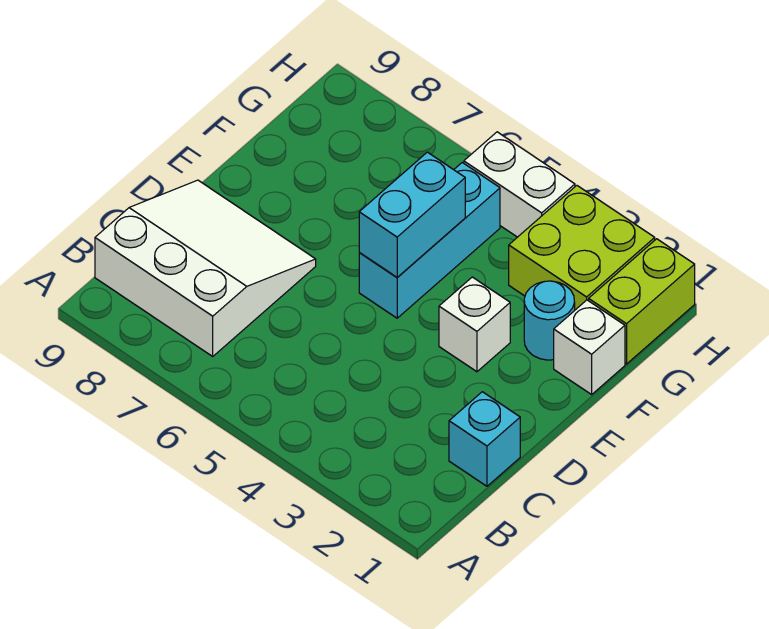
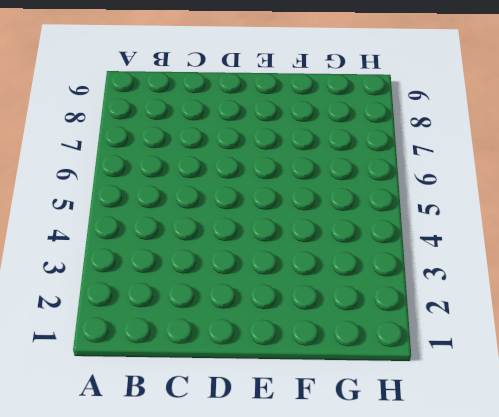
none -> white slope B7:D9 level 1 top B
none -> cyan brick C1 level 1

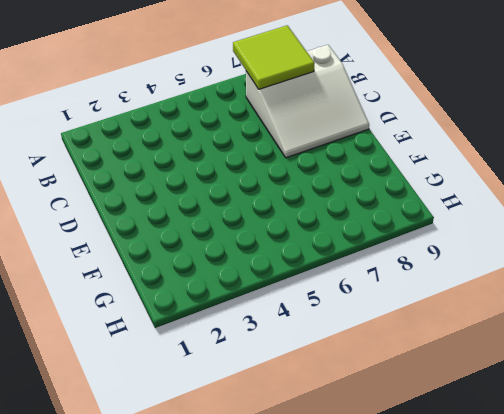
lime tile A7:B8 level 2 -> none
none -> cyan brick C1 level 1
none -> white brick E3 level 1

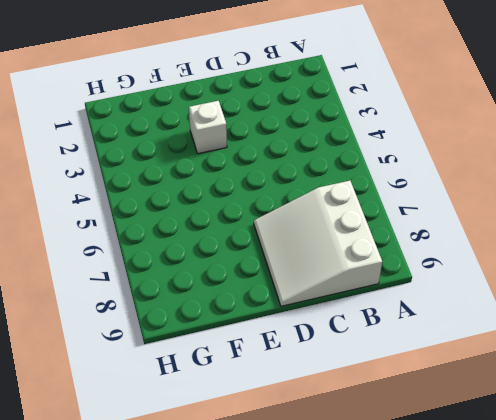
none -> cyan brick C1 level 1
none -> cyan brick E5:G5 level 1

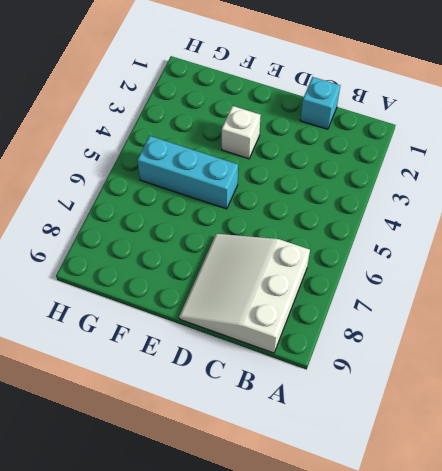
none -> white brick F1 level 1
none -> cyan round brick F2 level 1

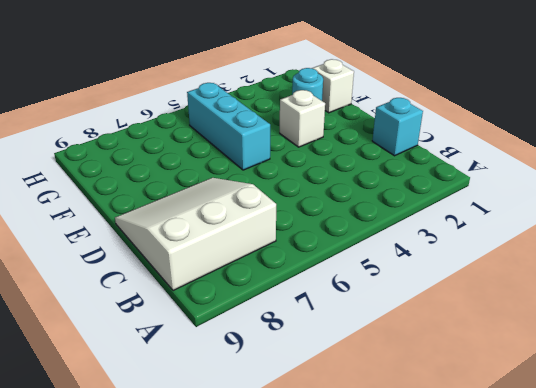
none -> lime brick G1:H1 level 1
none -> lime brick G2:H3 level 1

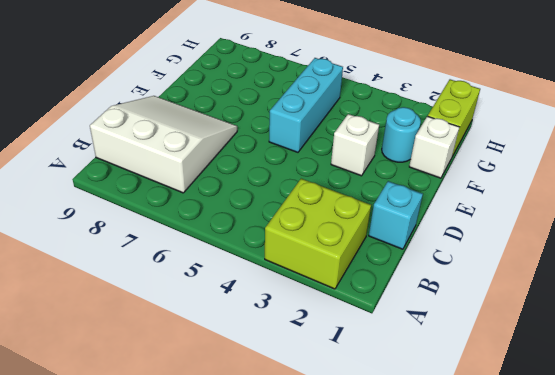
lime brick A2:B3 level 1 -> lime brick G2:H3 level 1
none -> white brick H4:H5 level 1
none -> cyan brick E5:F5 level 2

